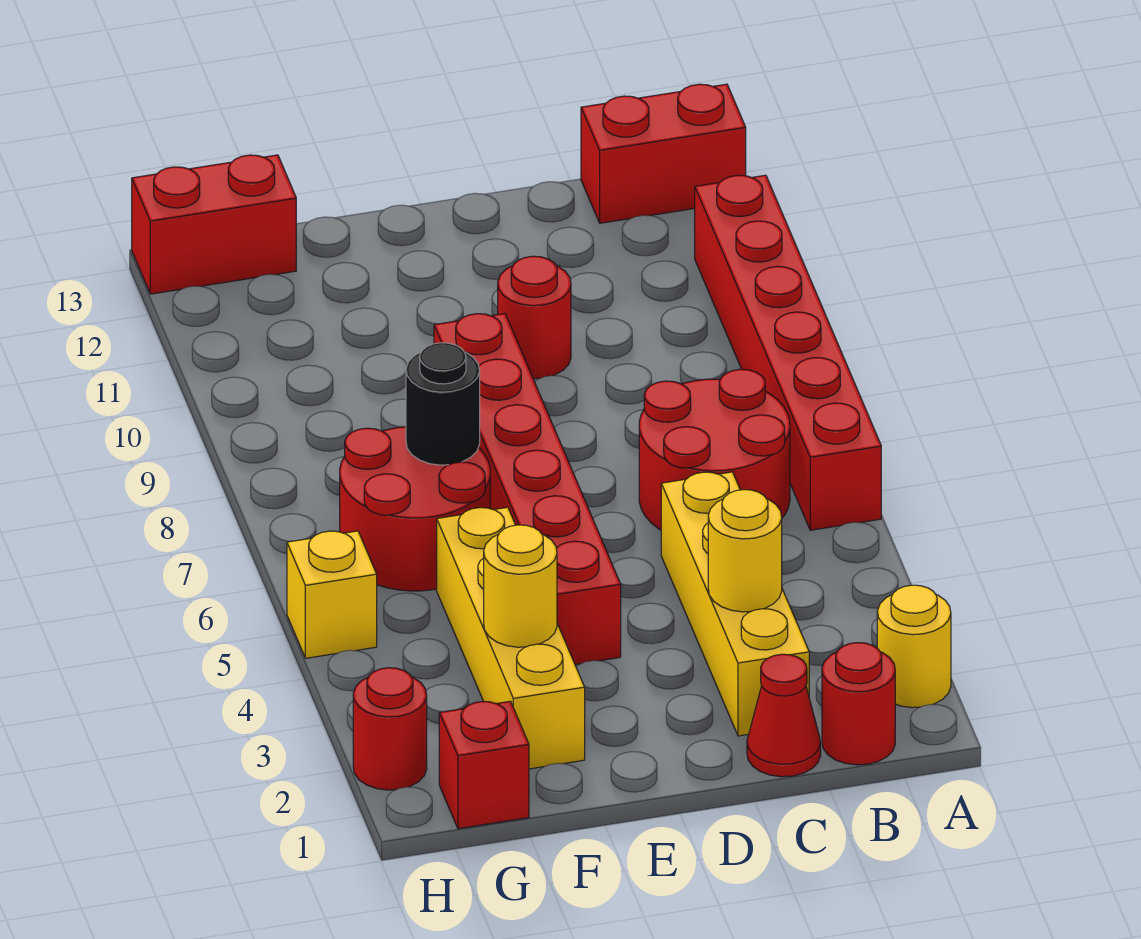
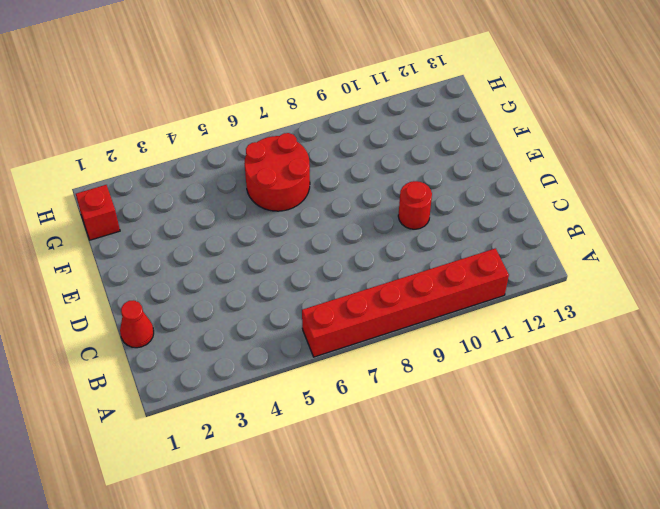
none -> yellow round brick A2 level 1
none -> red brick A13:B13 level 1
none -> red round brick B1 level 1

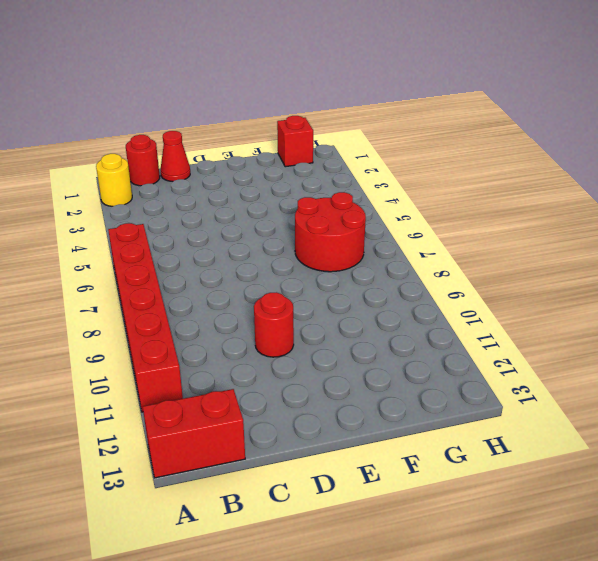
none -> red round brick B6:C7 level 1
none -> yellow brick C2:C5 level 1
none -> red brick E4:E9 level 1

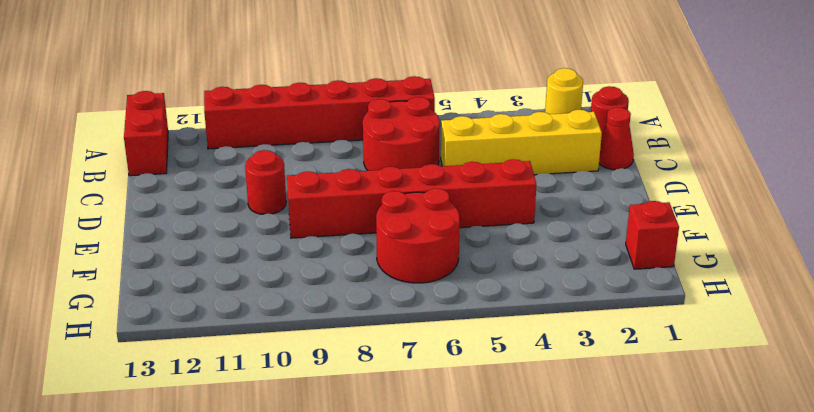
none -> yellow brick F2:F5 level 1
none -> red brick G13:H13 level 1
none -> red round brick H2 level 1

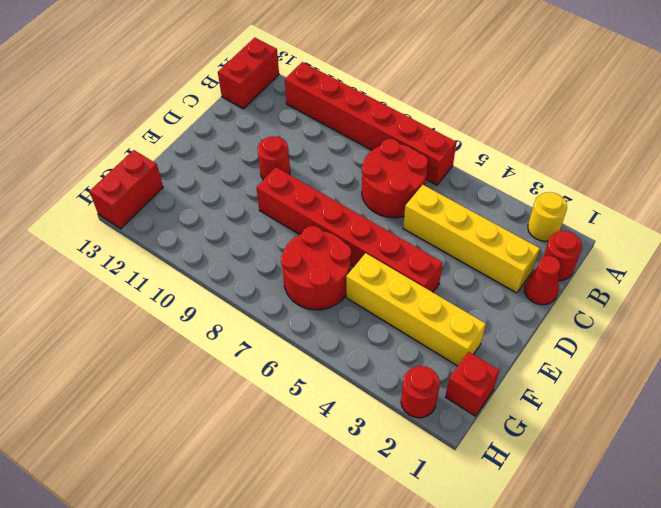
none -> yellow brick H5 level 1
none -> yellow round brick C3 level 2
none -> yellow round brick F3 level 2

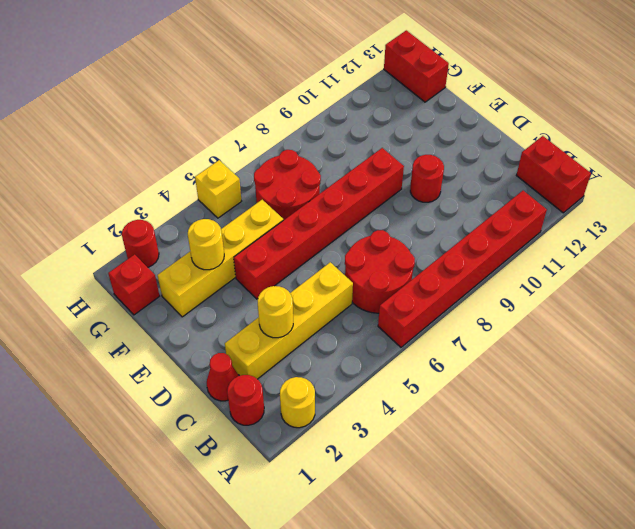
none -> black round brick F7 level 2

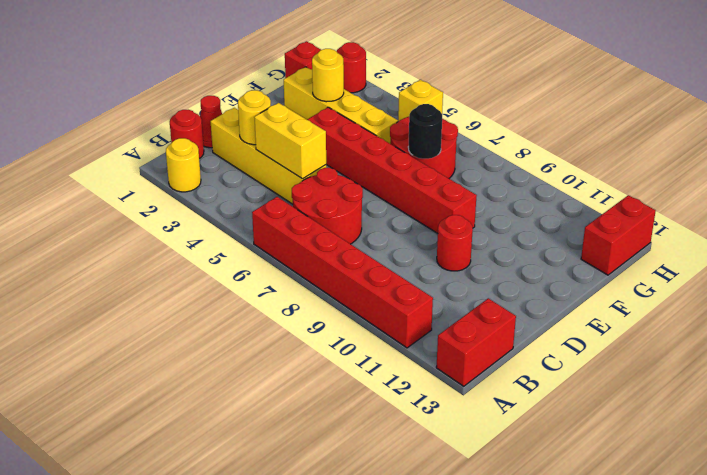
yellow brick C4:C5 level 2 -> none

